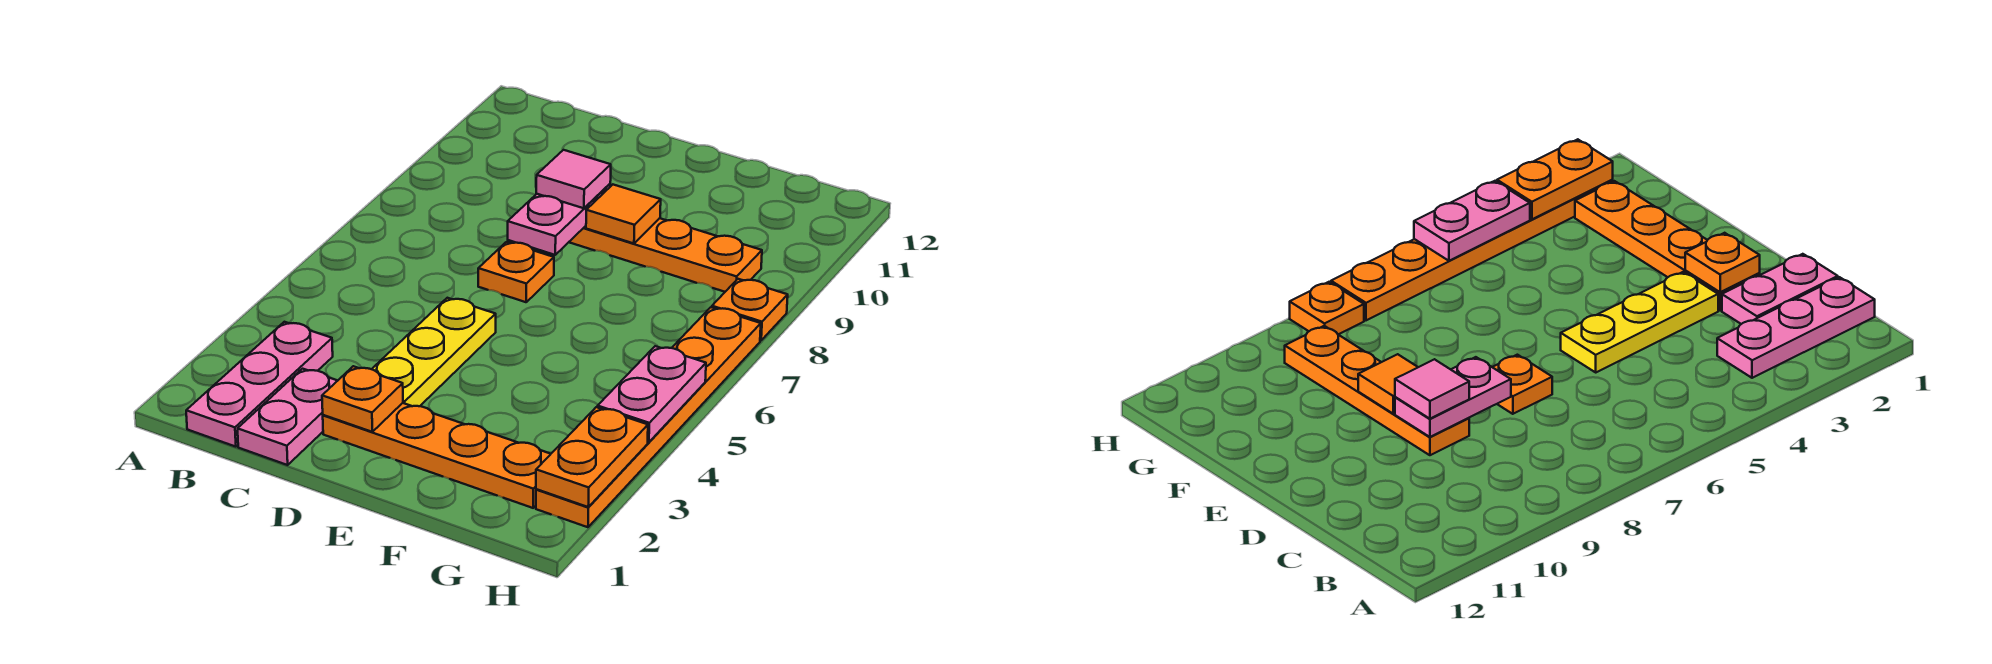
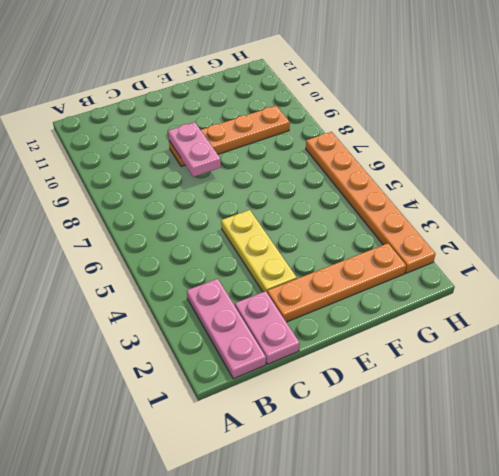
none -> orange plate D7 level 1
none -> orange plate H8 level 1
none -> orange plate D2 level 2

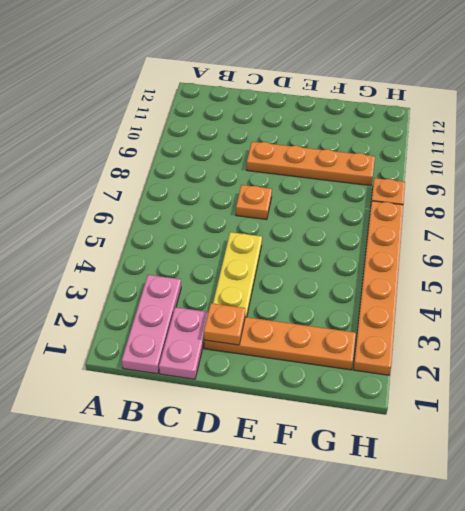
none -> pink plate D8:D9 level 2
none -> orange tile E9 level 2
none -> orange plate H2:H3 level 2

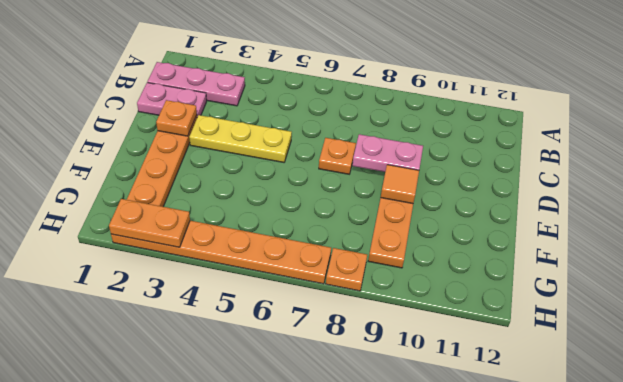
none -> pink plate H4:H5 level 2
none -> pink tile D9 level 3

